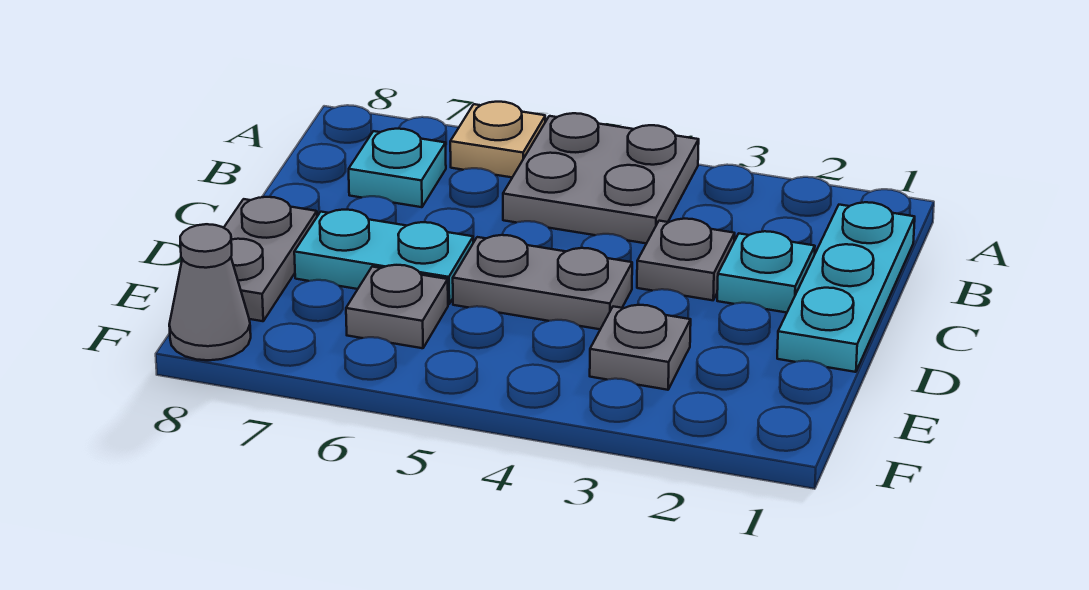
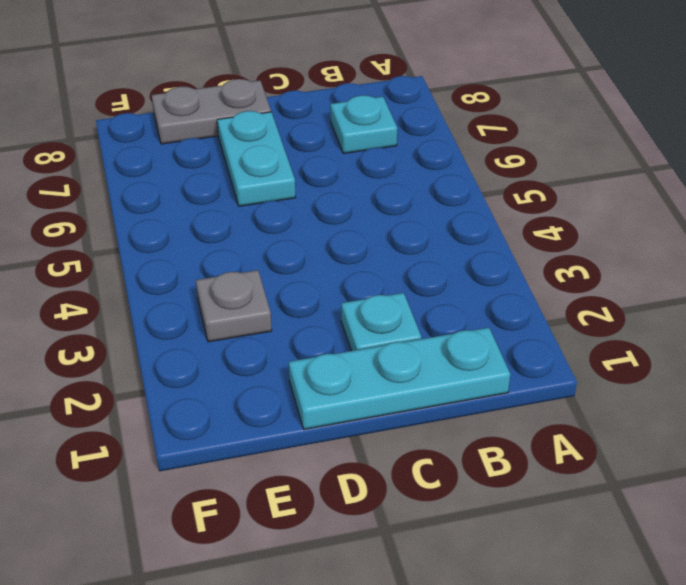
none -> grey plate A4:B5 level 1
none -> tan plate A6 level 1
none -> grey plate C3 level 1

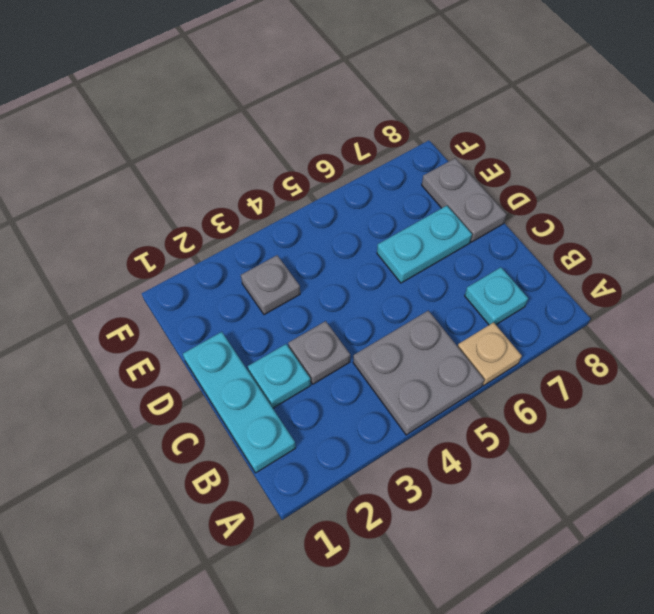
none -> grey plate D4:D5 level 1
none -> grey plate E6 level 1
none -> grey cone F8 level 1

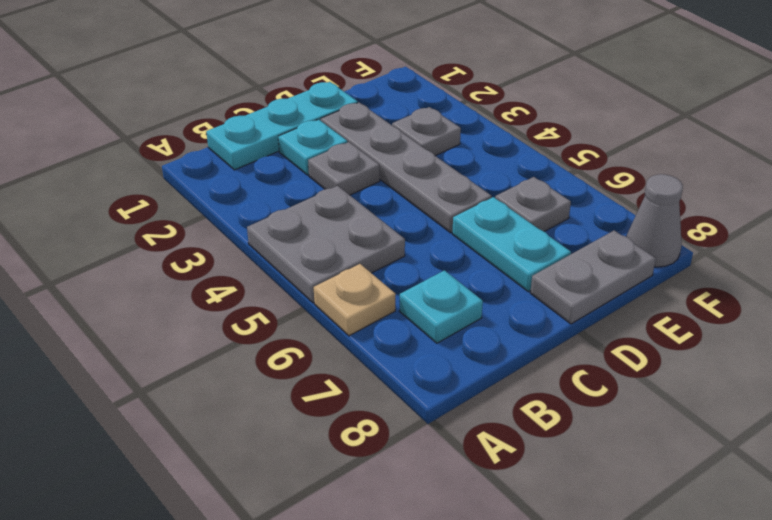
grey plate D2:D5 level 1 -> grey plate D4:D5 level 1

